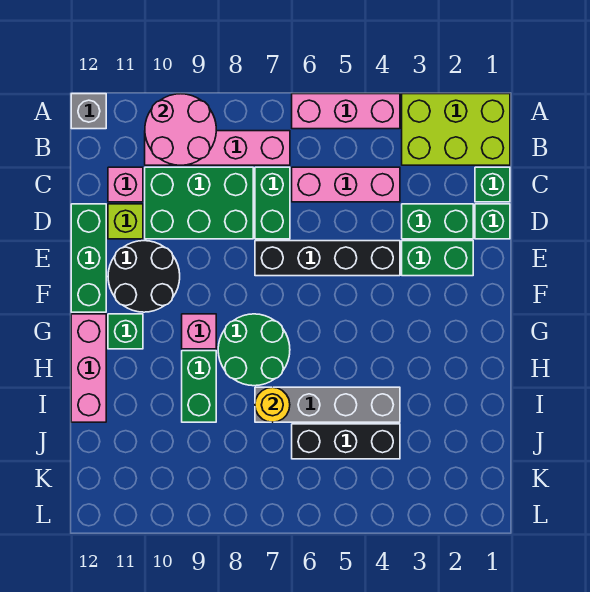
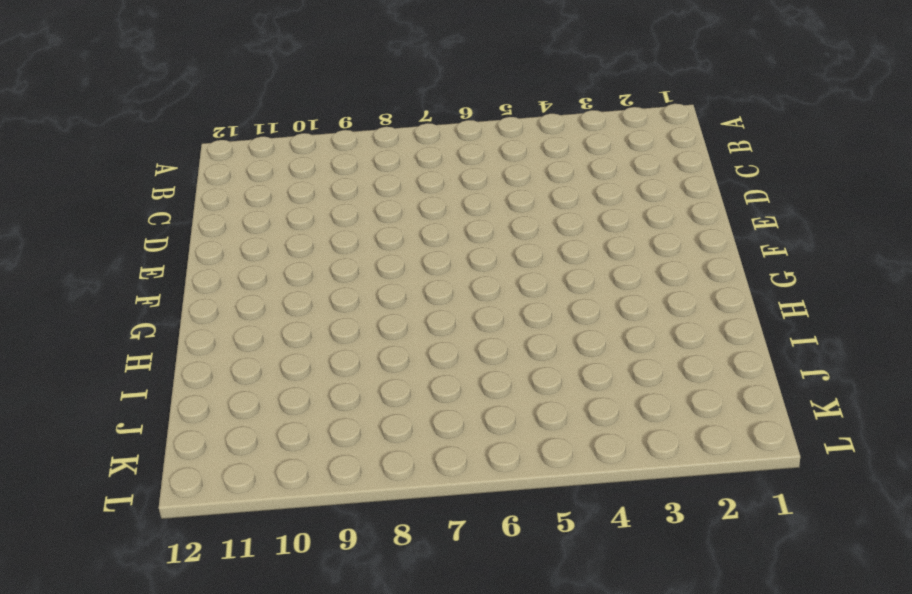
none -> lime brick A1:B3 level 1
none -> pink brick A4:A6 level 1
none -> grey brick A12 level 1

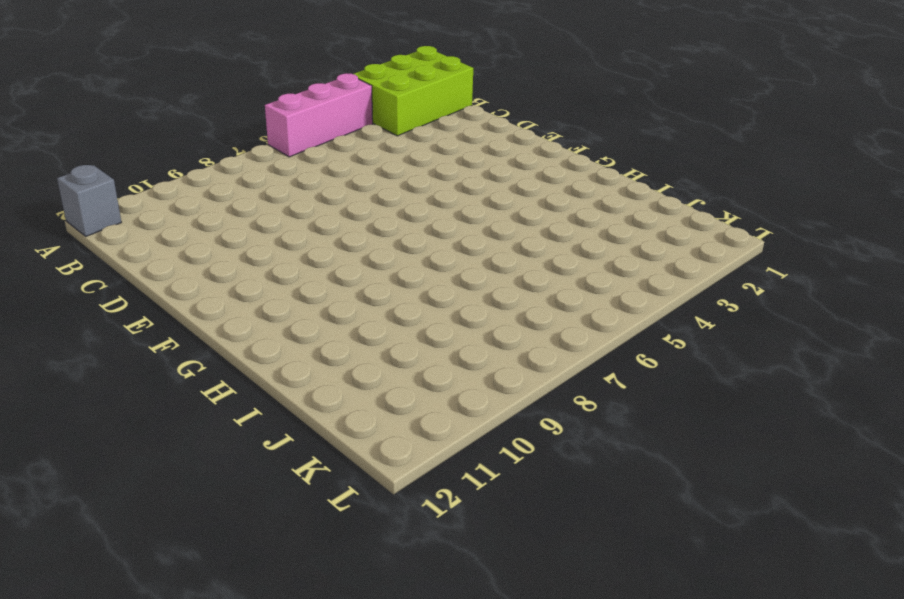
none -> pink brick B7:B10 level 1
none -> green brick C1 level 1
none -> pink brick C4:C6 level 1

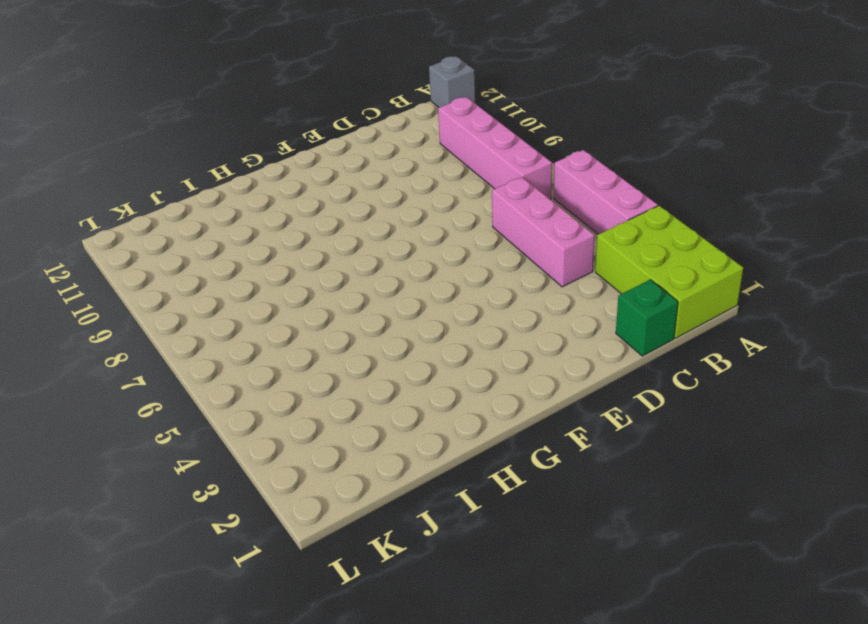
none -> green brick C7:D7 level 1
none -> green brick C8:D10 level 1
none -> pink brick C11 level 1

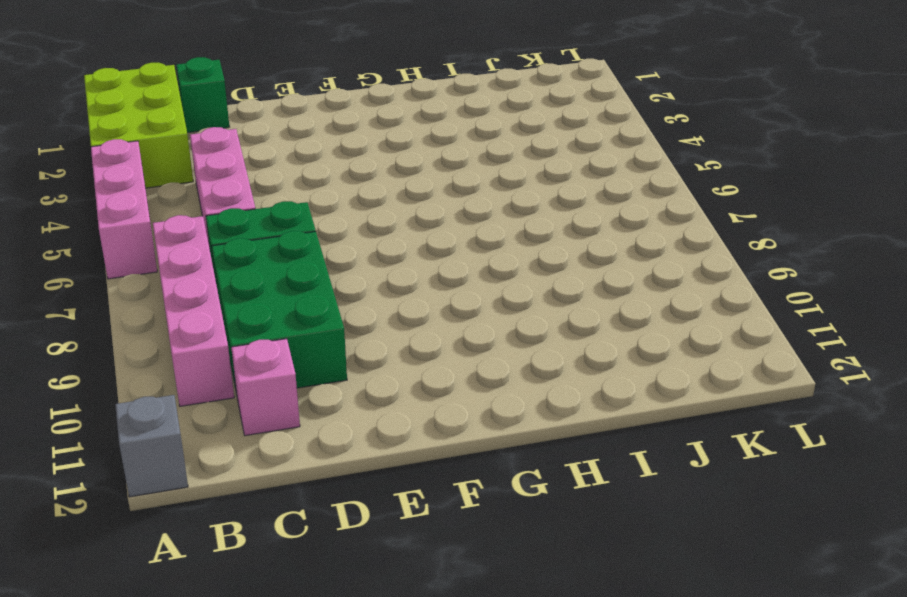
none -> green brick D1 level 1
none -> green brick D2:D3 level 1
none -> lime brick D11 level 1

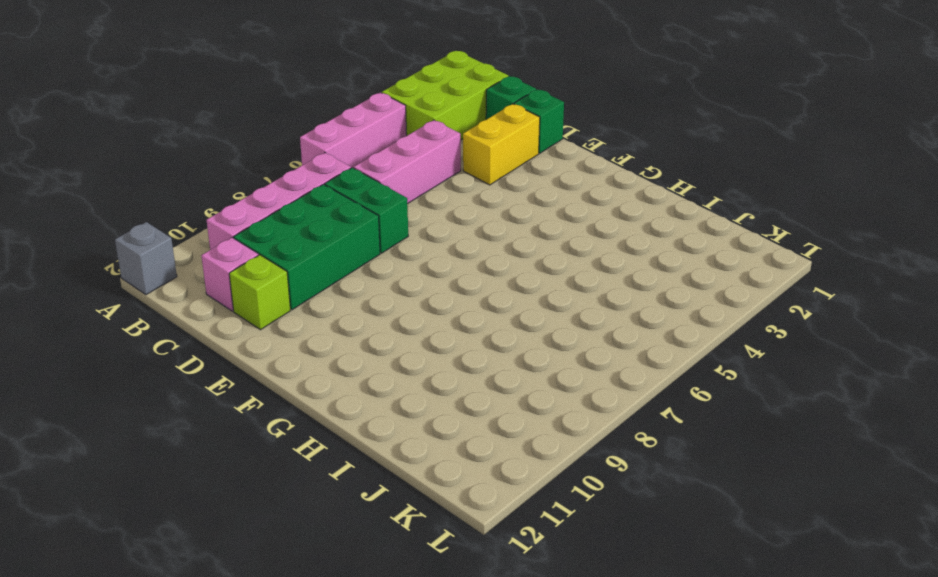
yellow brick D2:D3 level 1 -> green brick D2:D3 level 1
none -> green brick D12:F12 level 1
none -> green brick E2:E3 level 1
none -> black brick E4:E7 level 1

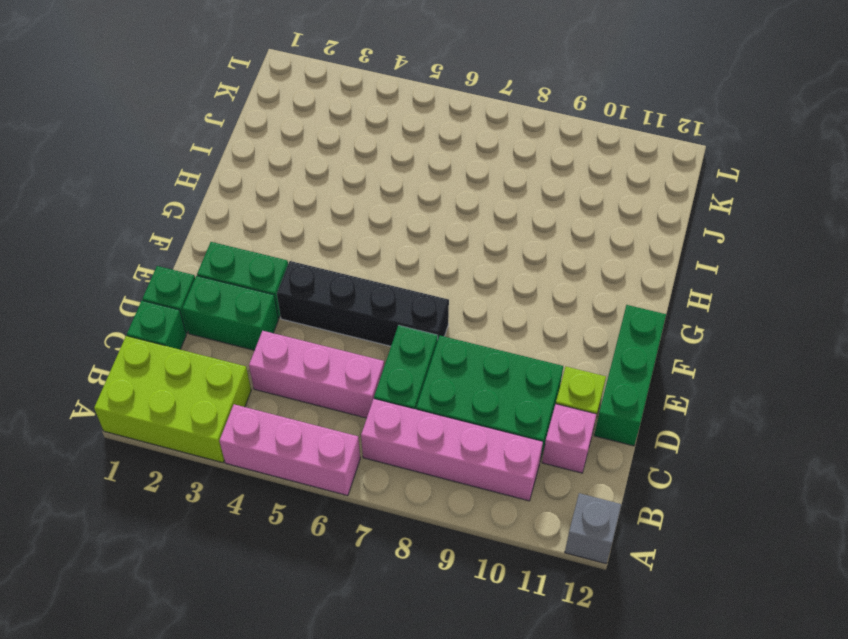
none -> black round brick E10:F11 level 1
none -> green round brick G7:H8 level 1
none -> pink brick G9 level 1

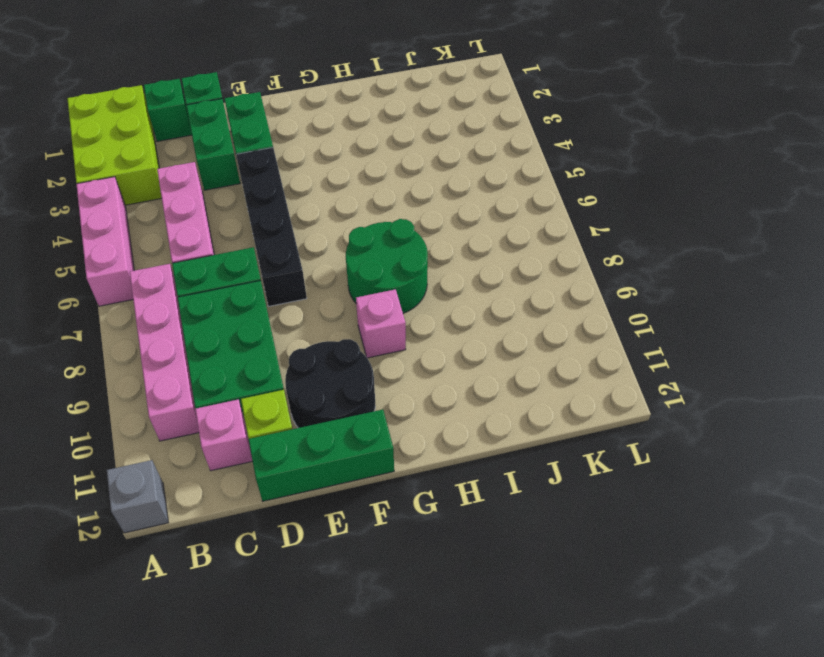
none -> green brick G11 level 1
none -> pink brick G12:I12 level 1
none -> green brick H9:I9 level 1

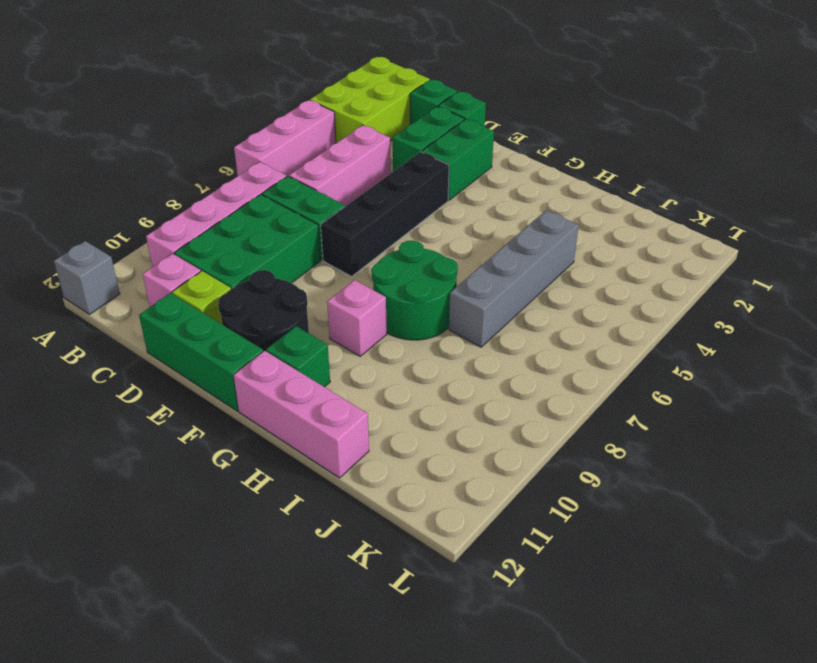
none -> green brick H9:I9 level 1
none -> black brick J4:J6 level 1
none -> pink round brick A9:B10 level 2

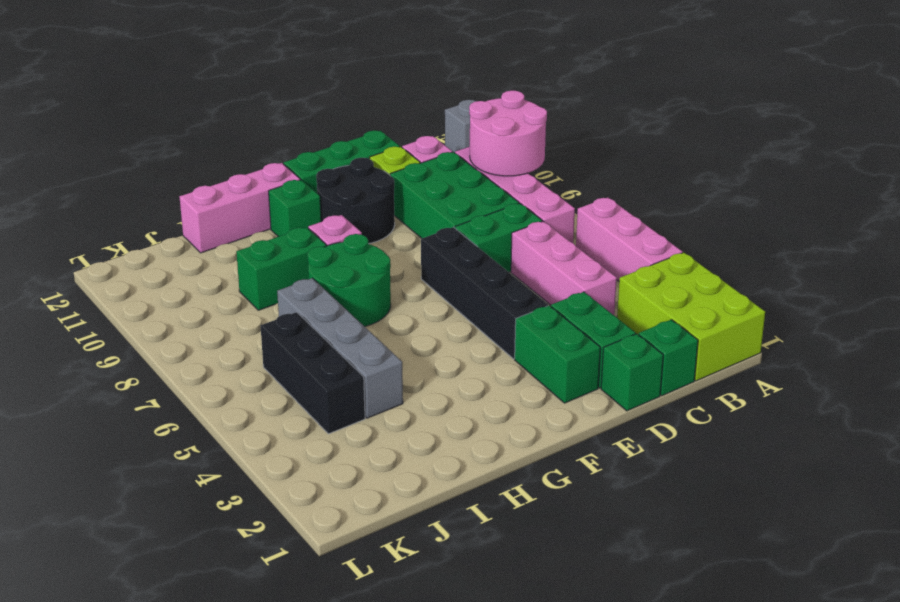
none -> yellow round brick I7 level 2

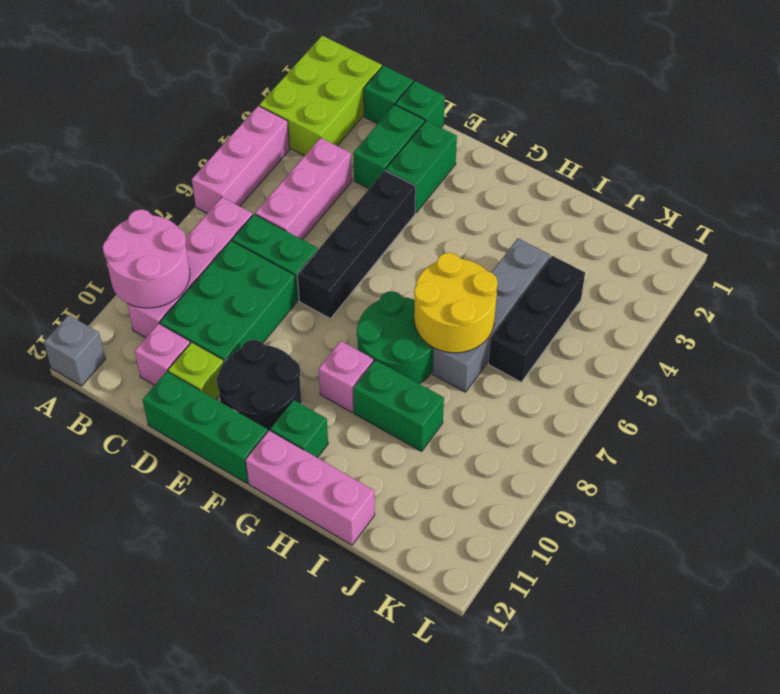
yellow round brick H6:I7 level 2 -> yellow round brick I7 level 2

